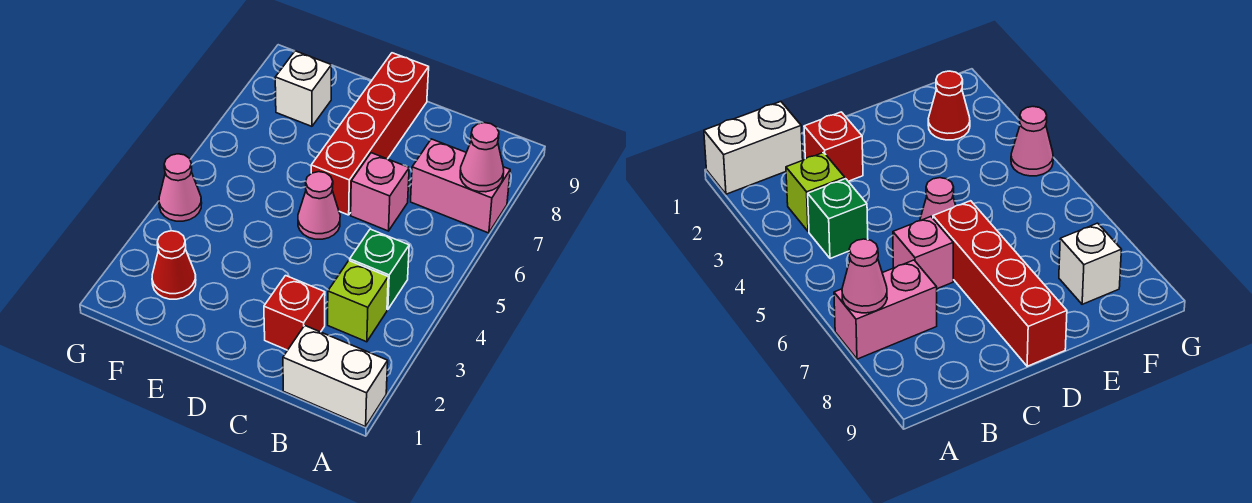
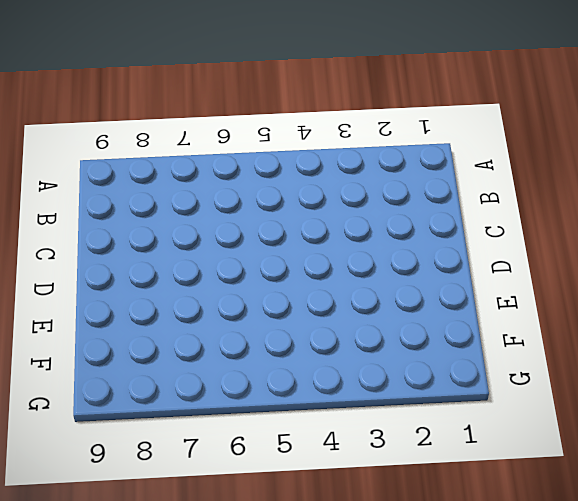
none -> white brick A1:B1 level 1
none -> pink brick A7:B7 level 1
none -> lime brick B3 level 1

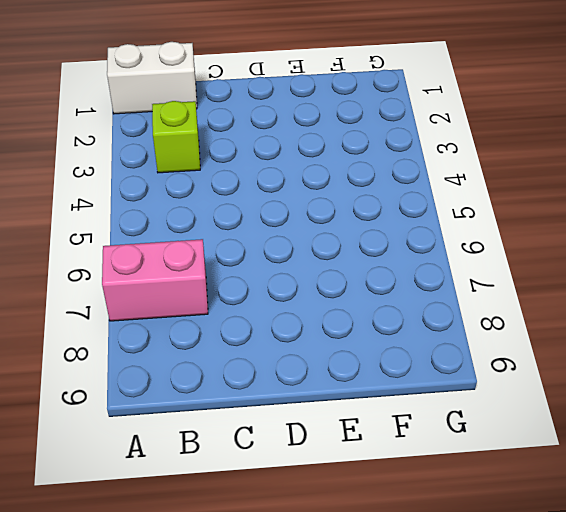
none -> green brick B4 level 1
none -> red brick C2 level 1
none -> pink brick C6 level 1

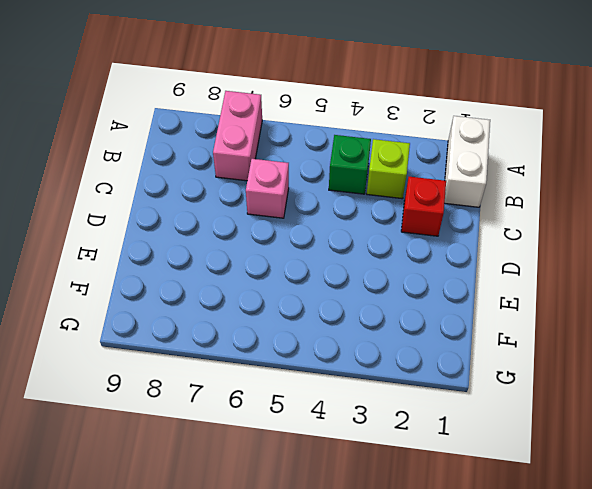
none -> pink cone D5 level 1
none -> red brick D6:D9 level 1
none -> red cone F2 level 1

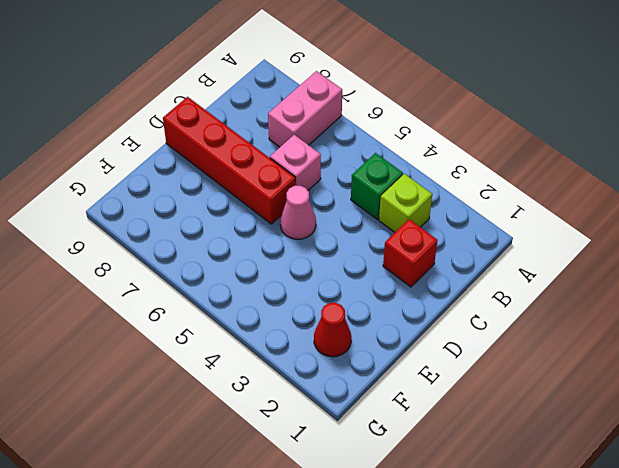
none -> white brick A1:B1 level 1
none -> white brick F8 level 1
none -> pink cone G4 level 1

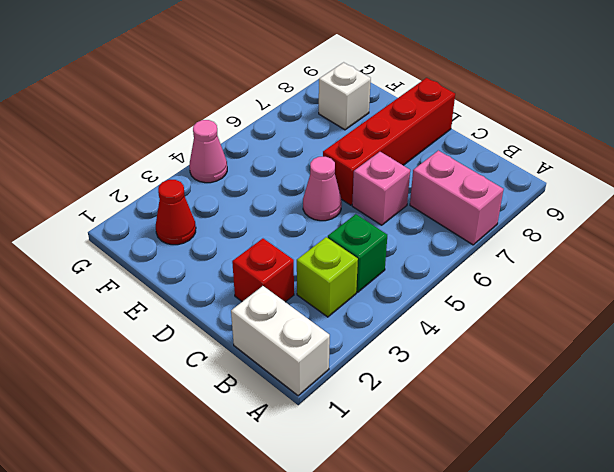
none -> pink cone A7 level 2

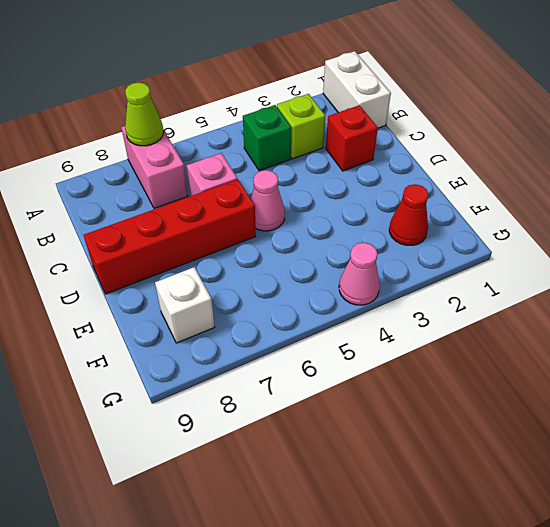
lime cone A7 level 2 -> pink cone A7 level 2

